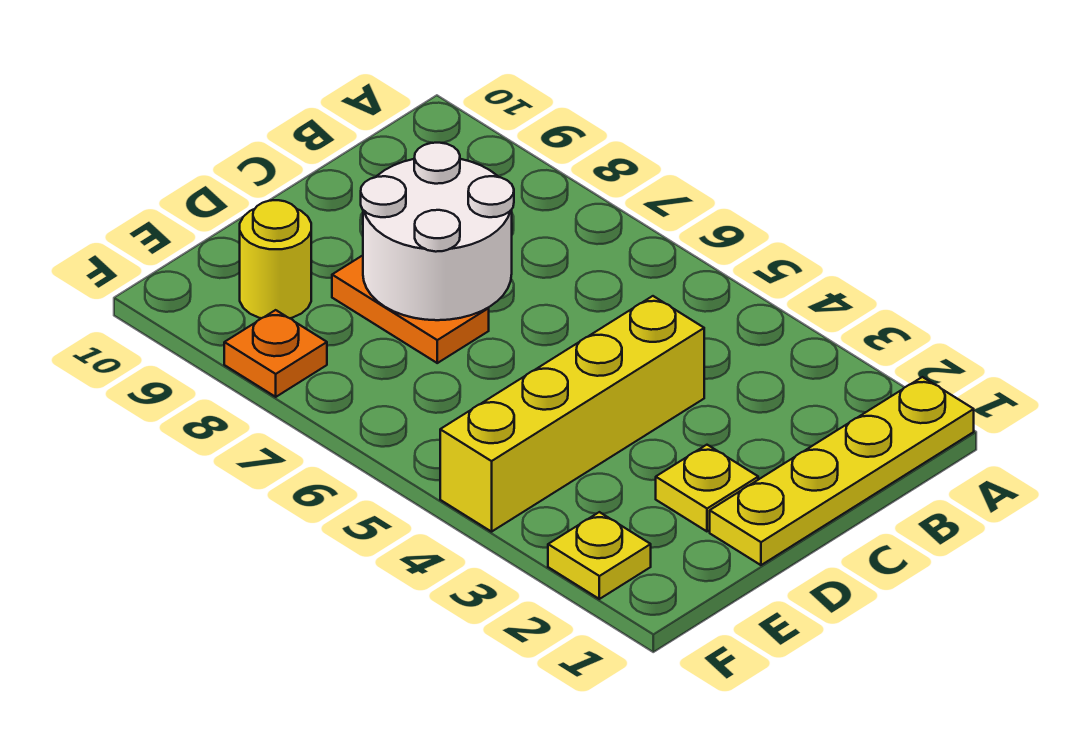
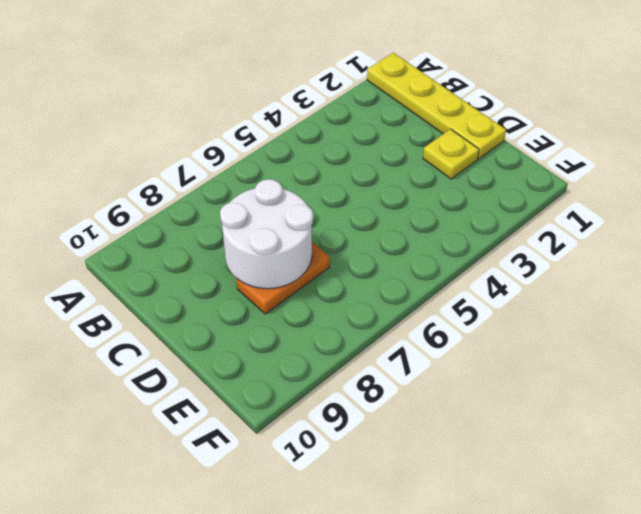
none -> yellow brick C4:F4 level 1
none -> yellow round brick E9 level 1

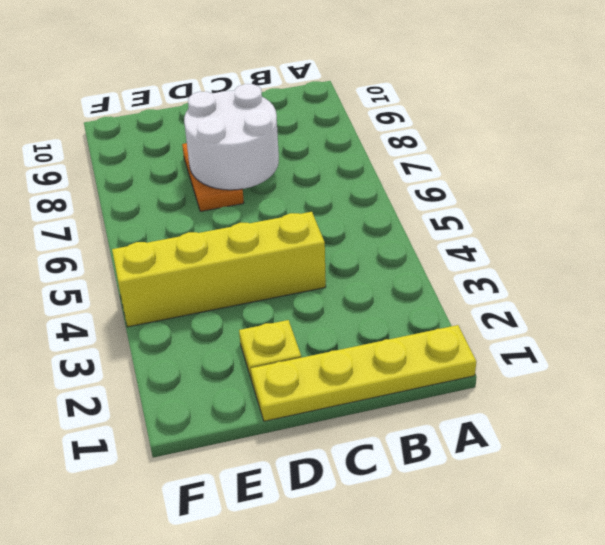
none -> yellow round brick E9 level 1
none -> yellow plate F2 level 1

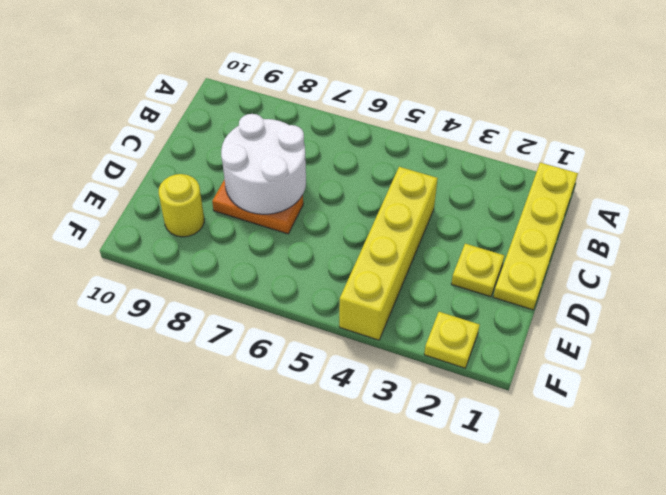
none -> orange plate F8 level 1

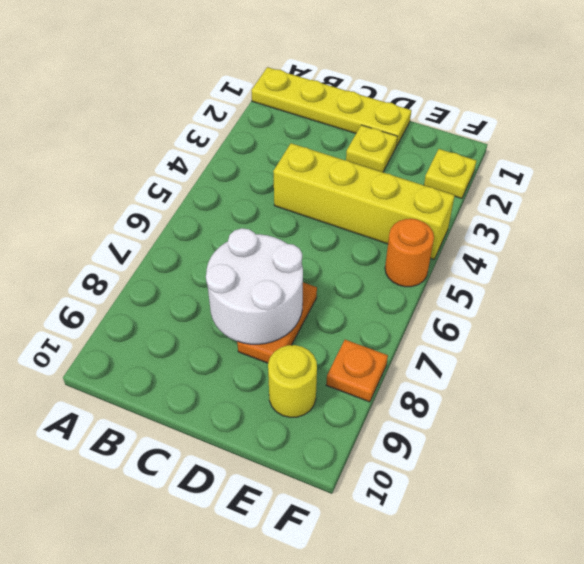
orange round brick F5 level 1 -> none

